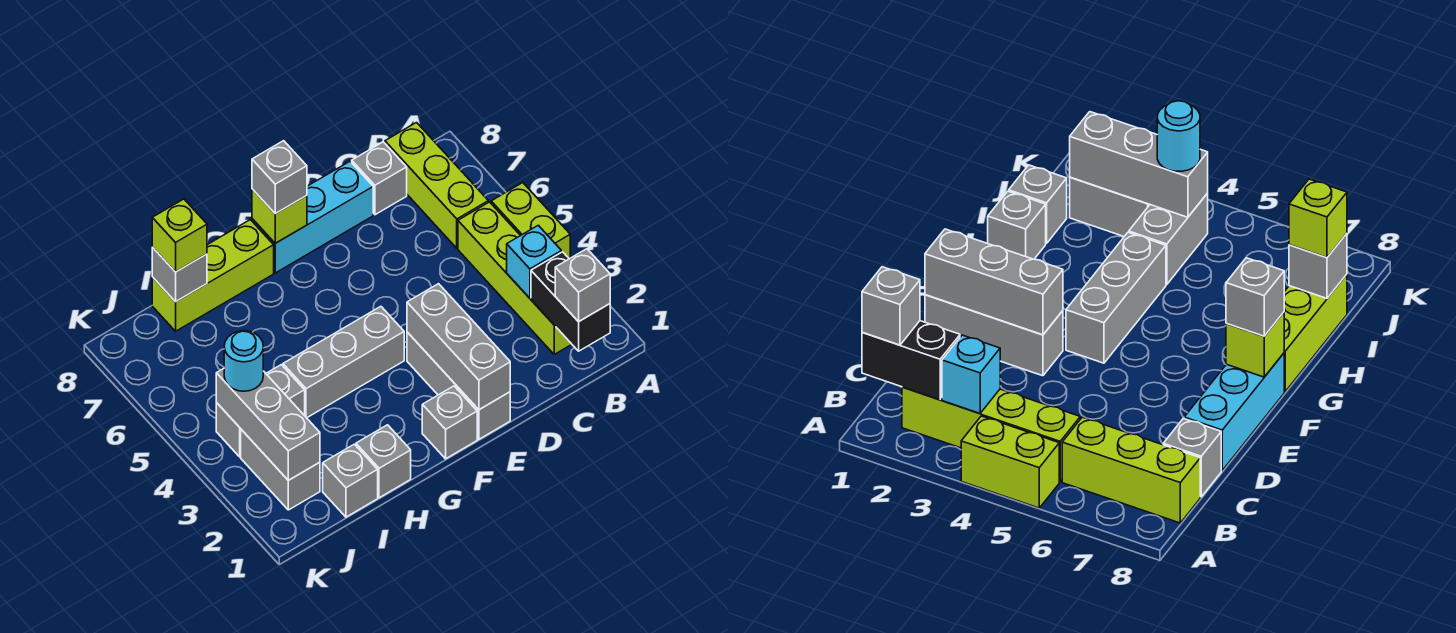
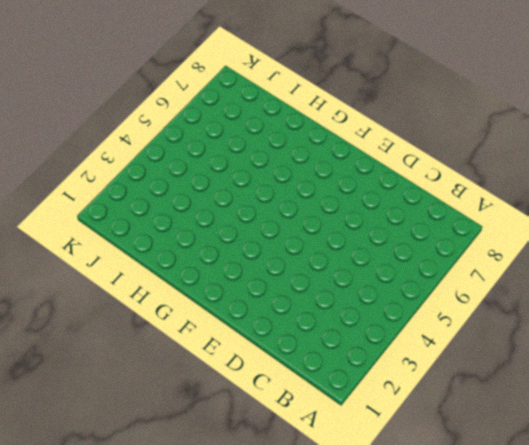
none -> lime brick A4:A5 level 1
none -> lime brick B2:B5 level 1
none -> lime brick B6:B8 level 1

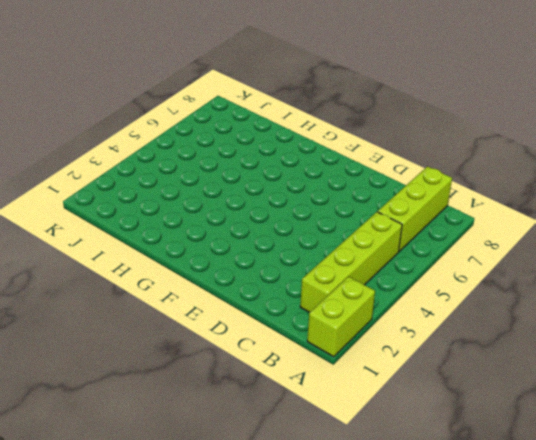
lime brick A1:A2 level 1 -> lime brick A4:A5 level 1
none -> grey brick C8 level 1
none -> cyan brick D8:F8 level 1
none -> grey brick E1:E3 level 1

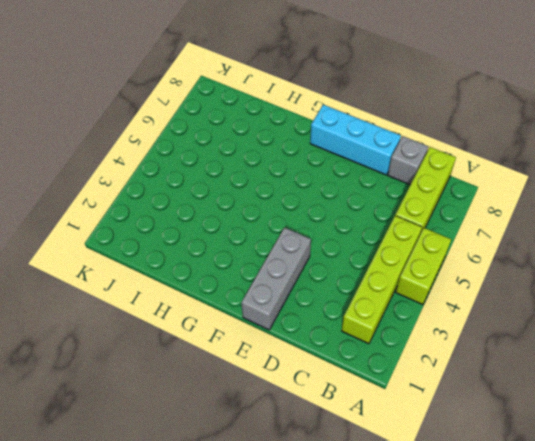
none -> grey brick F1 level 1
none -> grey brick F4:H4 level 1
none -> lime brick G8:I8 level 1

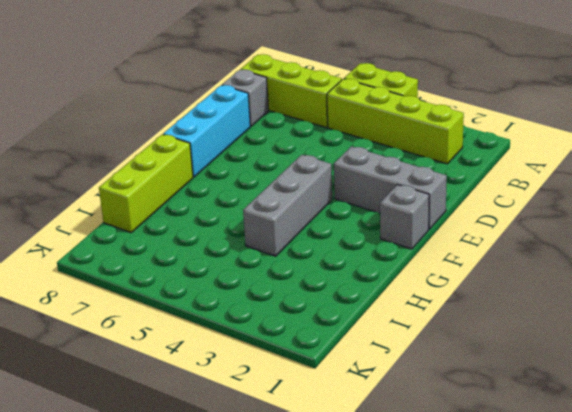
none -> grey brick H1 level 1
none -> grey brick I1 level 1
none -> grey brick I4:J4 level 1

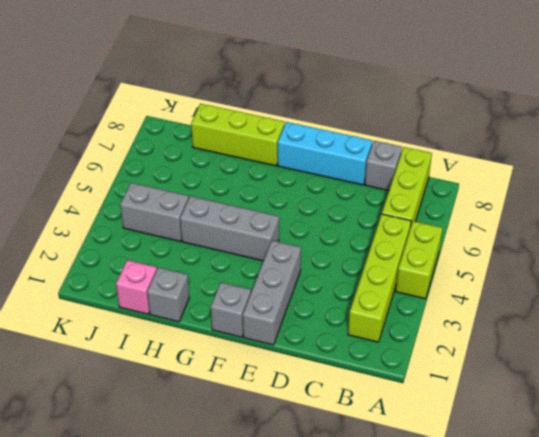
pink brick I1 level 1 -> grey brick I1 level 1
none -> grey brick J2:J3 level 1
none -> black brick B1:B2 level 2
none -> cyan brick B3 level 2

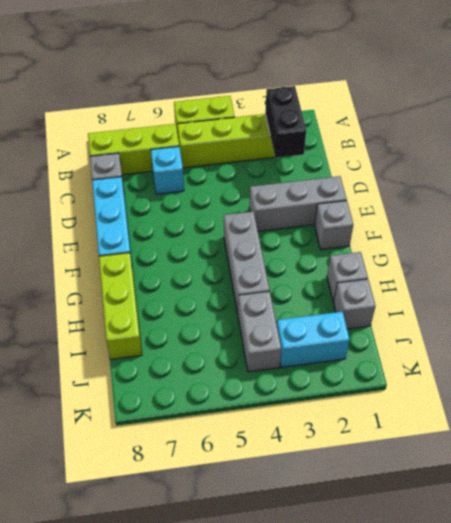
black brick B2:C2 level 2 -> black brick B1:B2 level 2
cyan brick C6 level 1 -> cyan brick B3 level 2
cyan brick J2:J3 level 1 -> grey brick J2:J3 level 1
none -> grey brick E1:E3 level 2
none -> lime brick F8 level 2
none -> grey brick I8 level 2

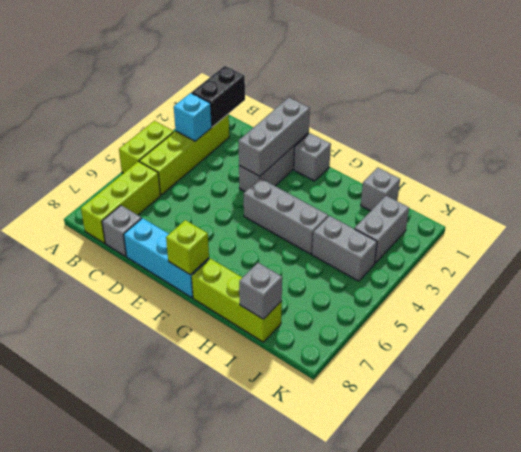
none -> grey brick H1 level 1
none -> grey brick J2:J4 level 2
none -> grey brick B1 level 3

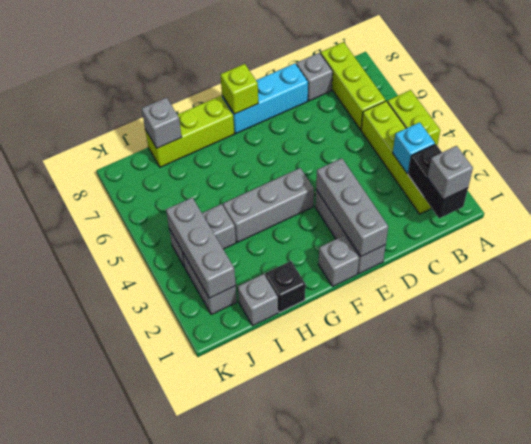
black brick H1 level 1 -> grey brick H1 level 1
none -> grey brick F8 level 3
none -> lime brick I8 level 3
none -> cyan round brick J4 level 3

